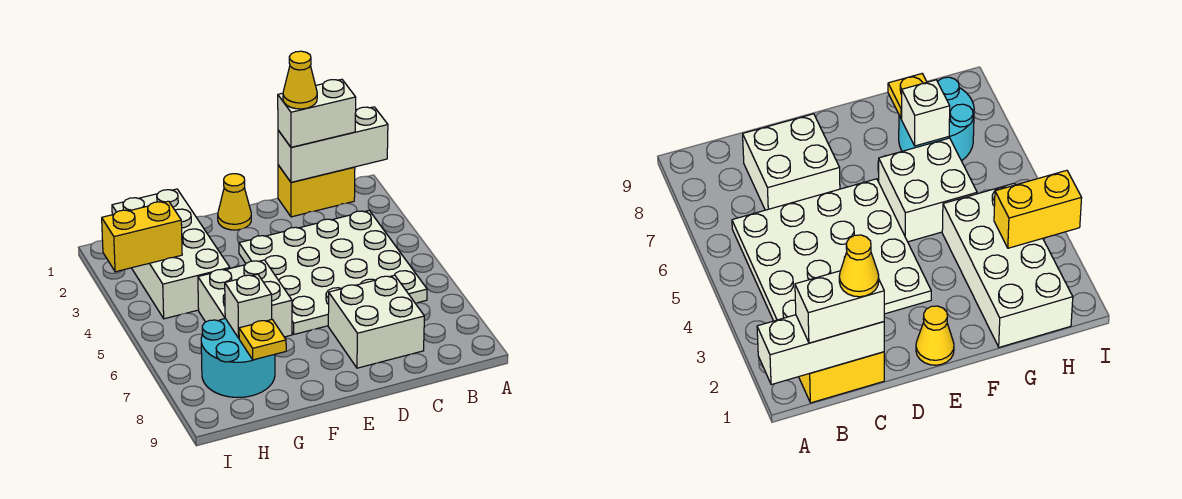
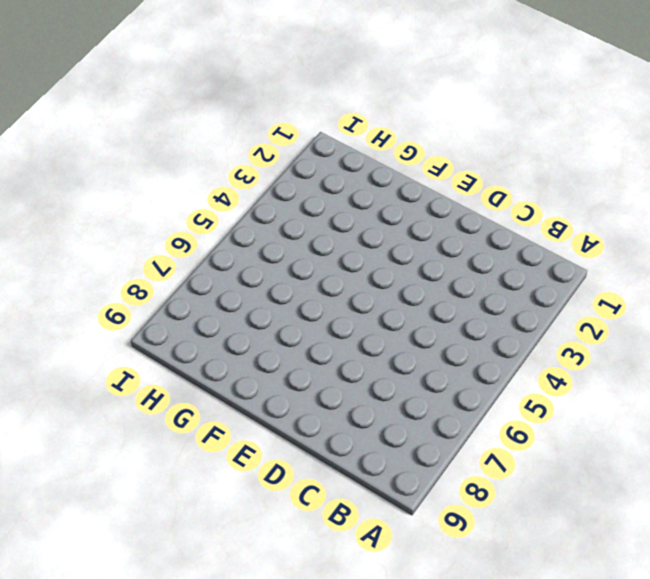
none -> yellow brick B1:C1 level 1
none -> white plate B3:E6 level 1
none -> white brick C7:D8 level 1

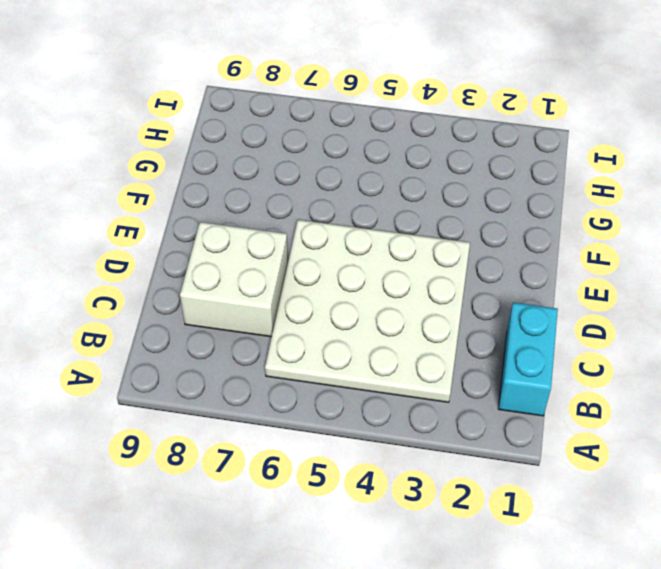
cyan brick B1:C1 level 1 -> yellow brick B1:C1 level 1
none -> yellow cone E1 level 1
none -> white brick F5:G6 level 1
none -> white brick G1:H4 level 1

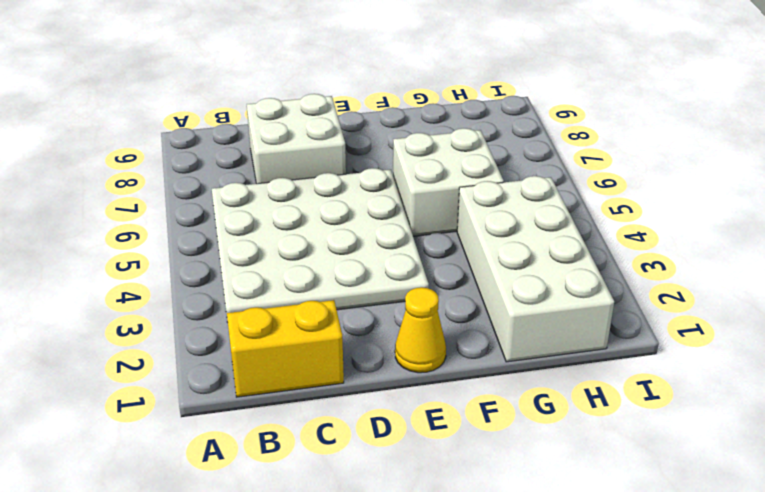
none -> cyan round brick G7:H8 level 1
none -> white brick A1:C1 level 2
none -> white brick G7 level 2

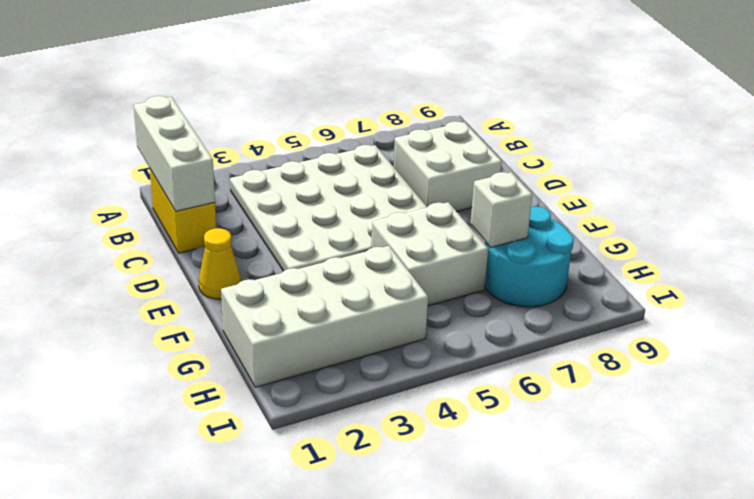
none -> yellow plate G8 level 2
none -> yellow brick H3:I3 level 2
none -> white brick B1:C1 level 3

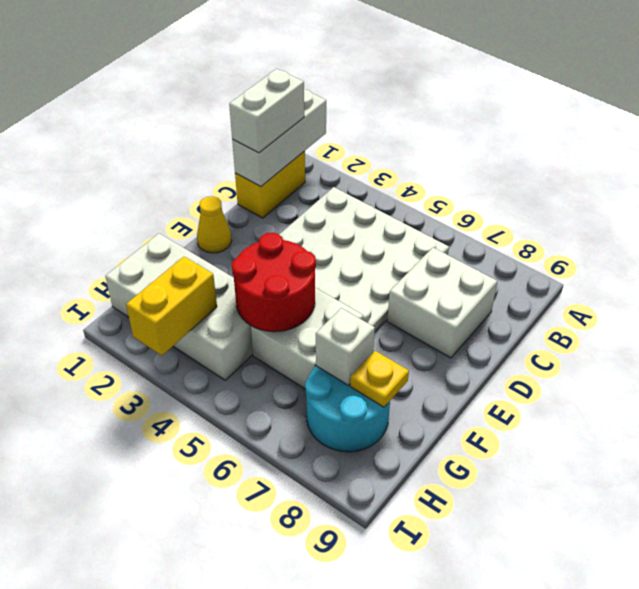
red round brick F4:G5 level 2 -> none
none -> yellow cone C1 level 4

